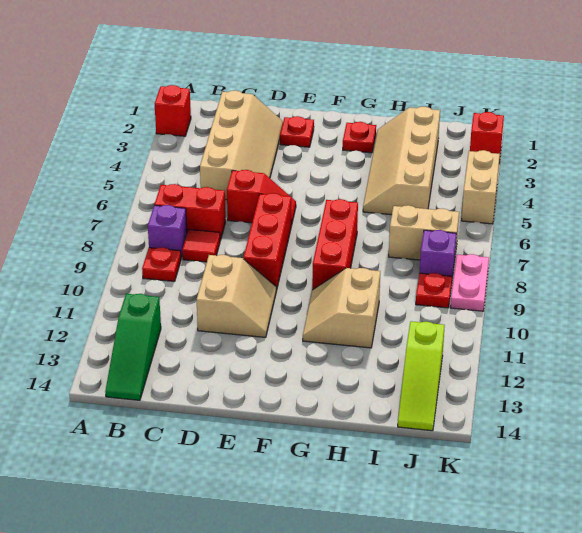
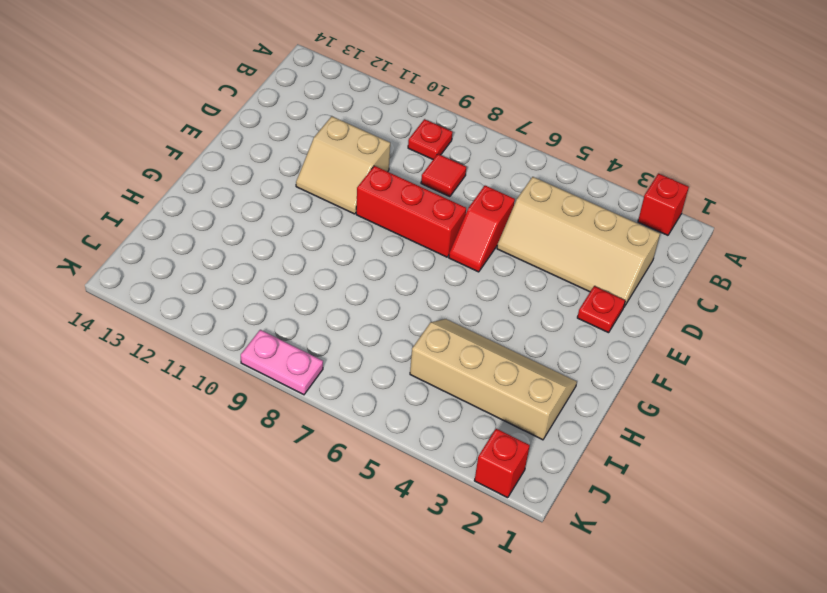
none -> red brick B7:C7 level 1
none -> purple brick B8 level 1
none -> green slope B12:B14 level 1 top 12

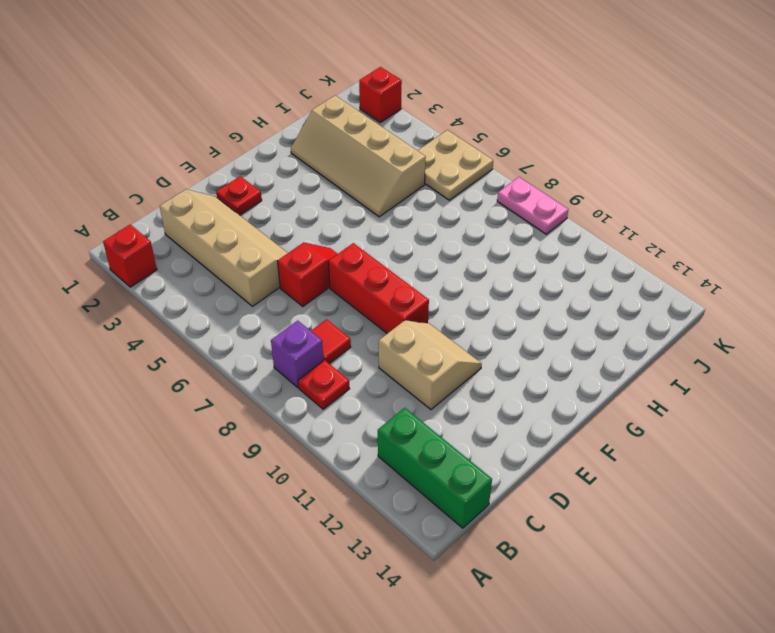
green brick B12:B14 level 1 -> green slope B12:B14 level 1 top 12
tan plate J5:K6 level 1 -> tan brick K4:K5 level 1
none -> red brick B7:C7 level 1
none -> red plate G2 level 1
none -> red brick G7:G9 level 1

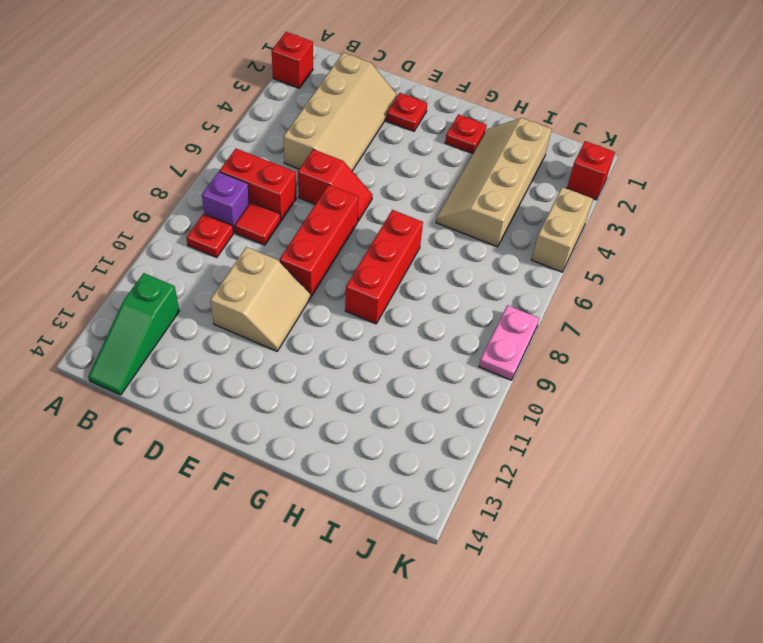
none -> tan slope G10:H11 level 1 top H
none -> tan brick I7:J7 level 1
none -> purple brick J8 level 1

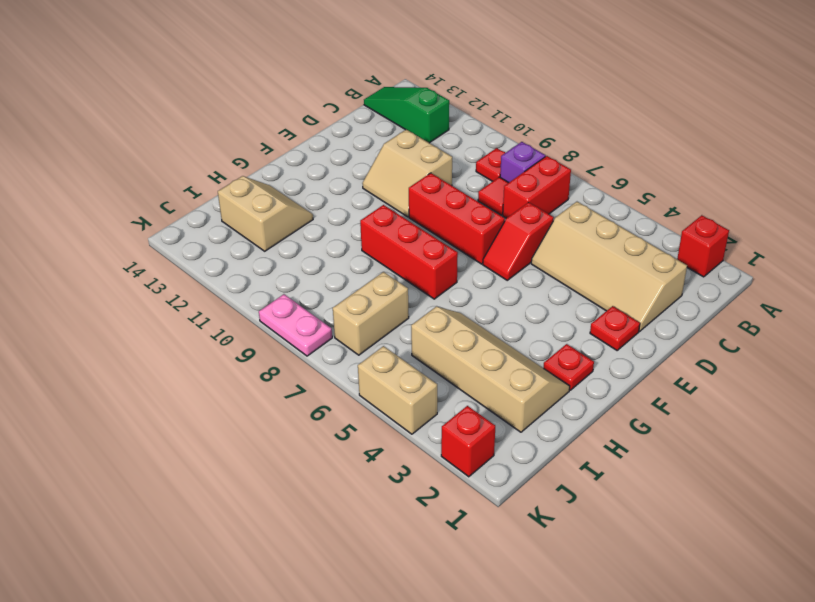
tan slope H12:I13 level 1 top I -> tan slope G10:H11 level 1 top H
none -> purple brick J8 level 1
none -> red plate J9 level 1
none -> lime slope J12:J14 level 1 top 12

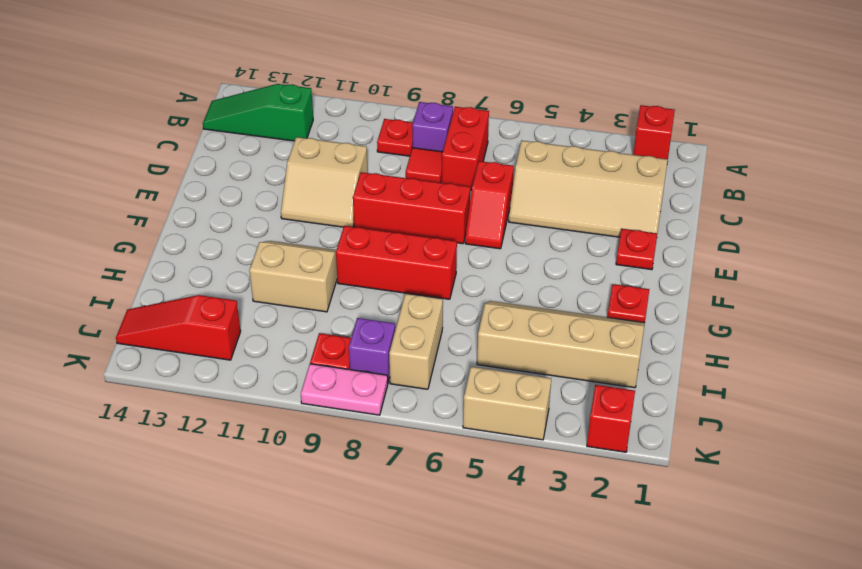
red slope J12:J14 level 1 top 12 -> lime slope J12:J14 level 1 top 12

